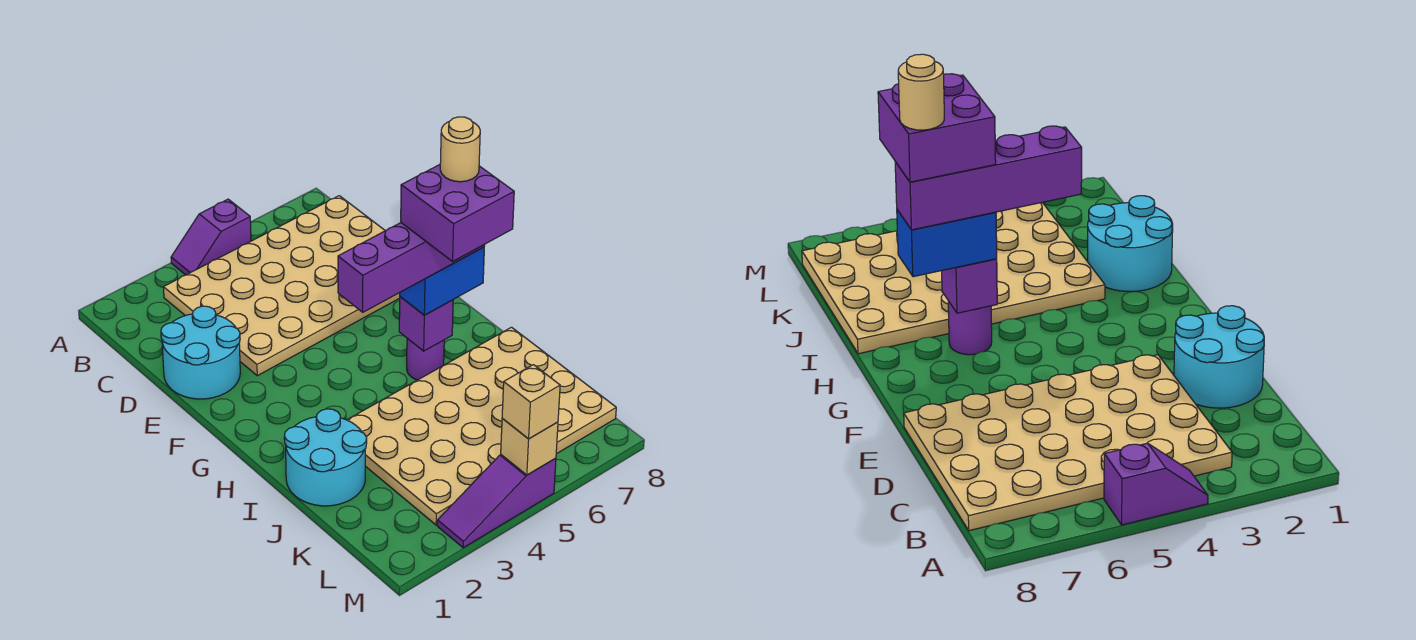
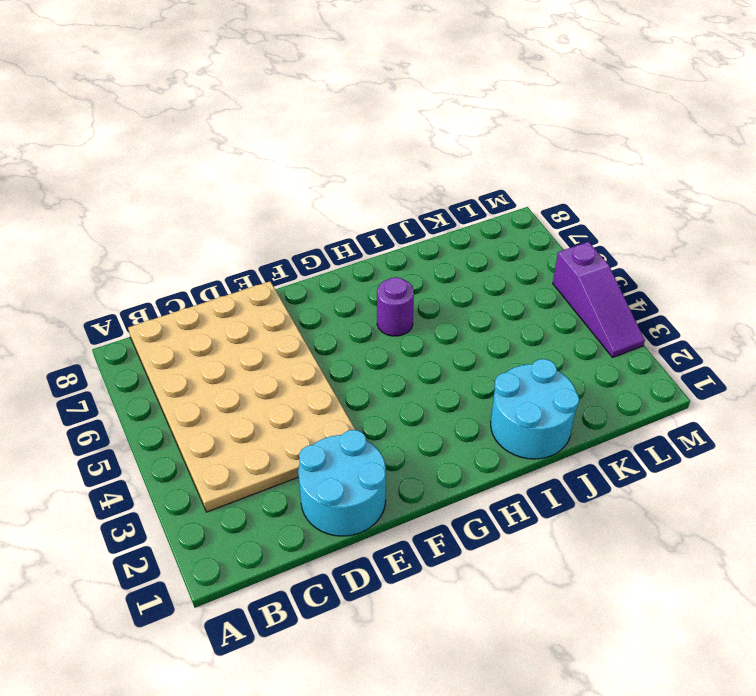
none -> purple slope A4:A5 level 1 top 5
none -> tan plate I3:L8 level 1
none -> purple brick H6 level 2

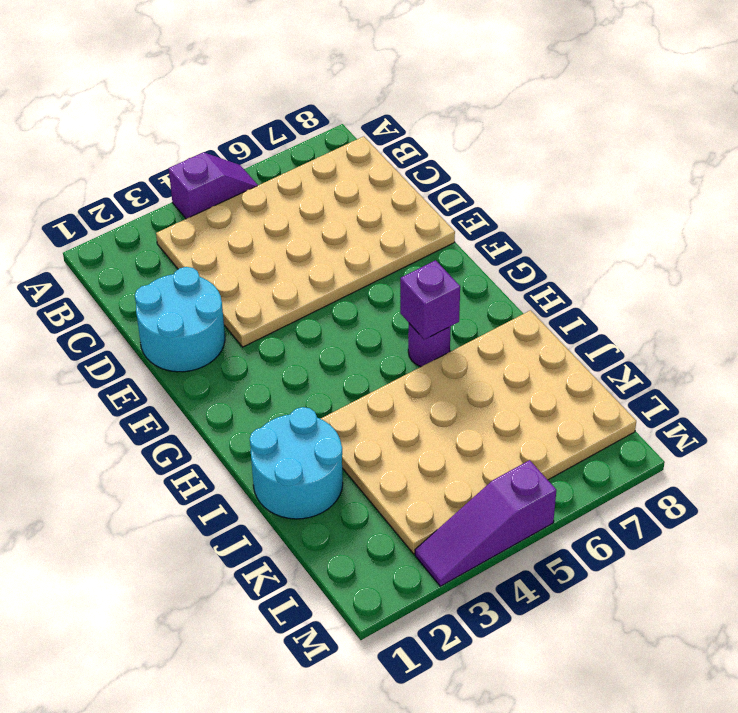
purple slope A4:A5 level 1 top 4 -> purple slope A4:A5 level 1 top 5
none -> tan brick M5 level 2
none -> blue brick H6:H7 level 3
none -> tan brick M5 level 3

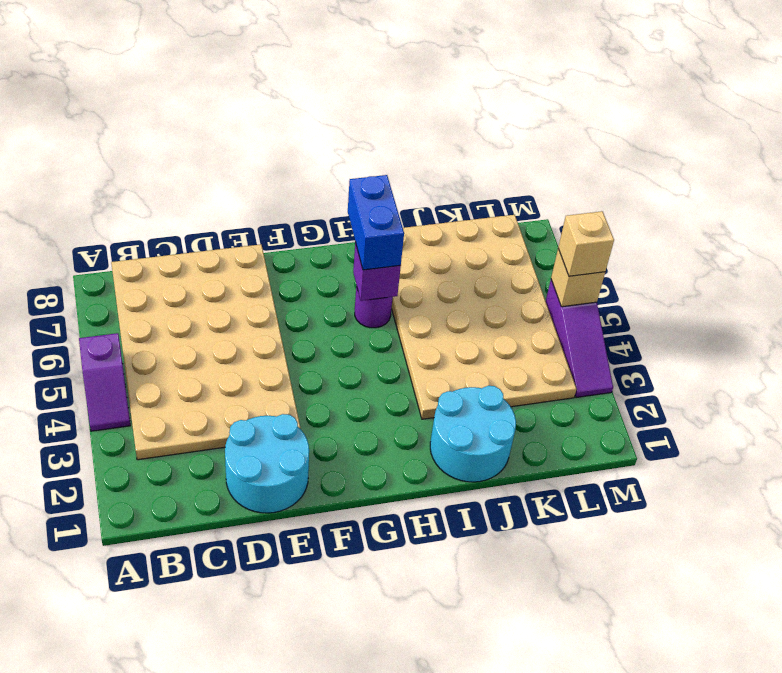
none -> purple brick H4:H7 level 4
none -> purple brick H6:I7 level 5
none -> tan round brick H7 level 6

